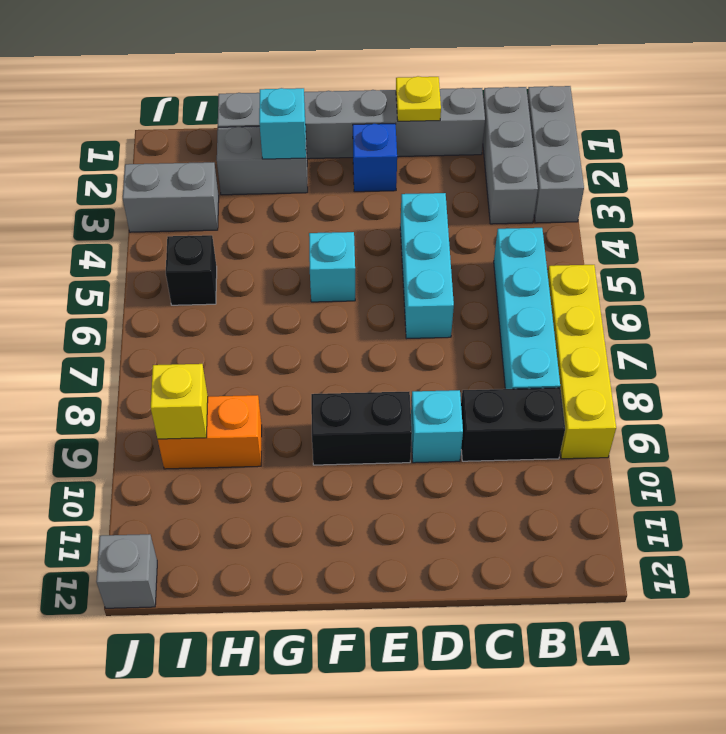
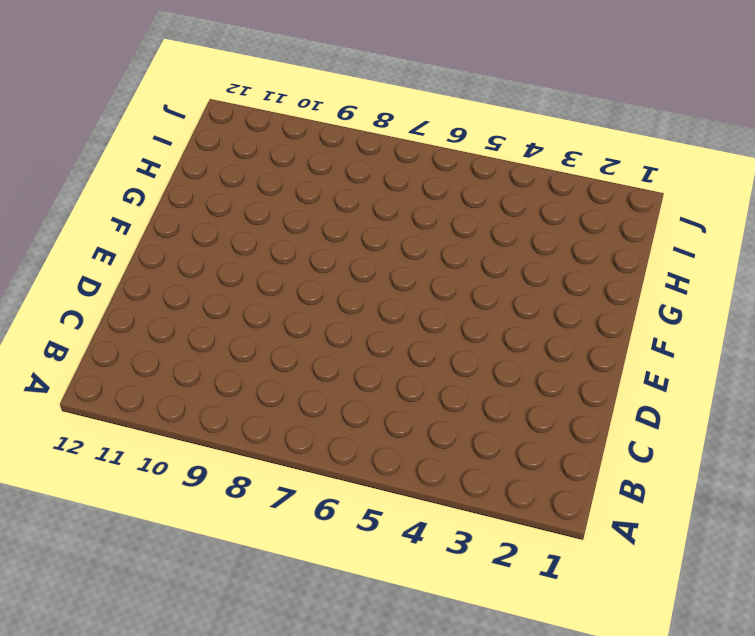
none -> grey brick A1:A3 level 1
none -> yellow brick A6:A9 level 1
none -> grey brick B1:B3 level 1

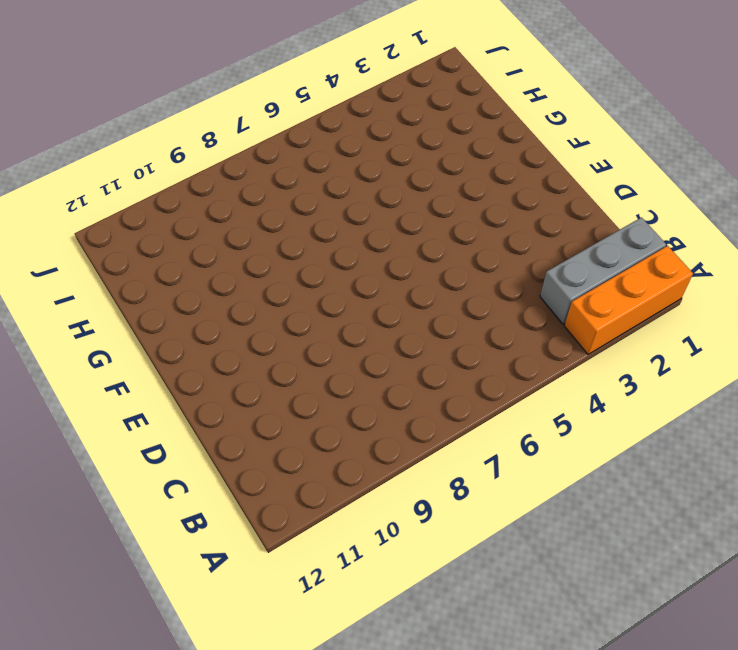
orange brick A1:A3 level 1 -> grey brick A1:A3 level 1
none -> yellow brick A6:A9 level 1
none -> cyan brick B5:B8 level 1
none -> black brick B9:C9 level 1

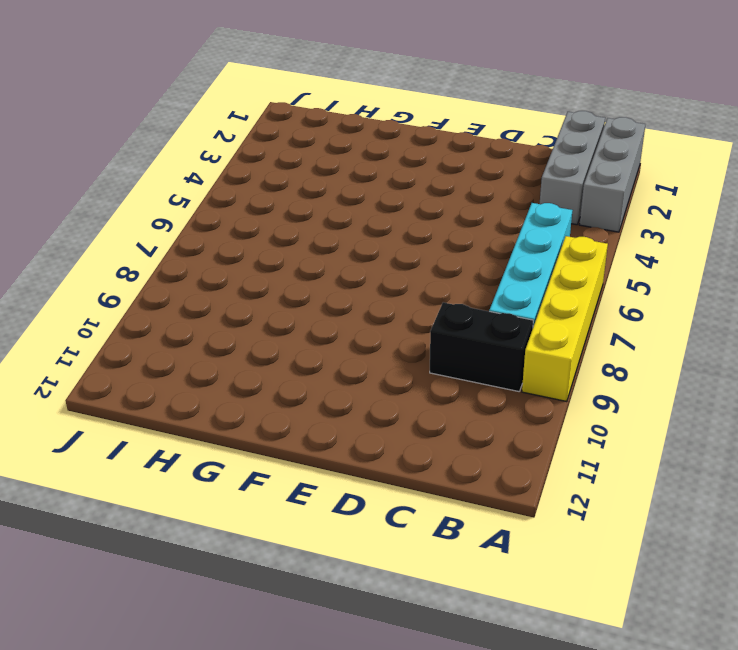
none -> grey brick C1:H1 level 1
none -> cyan brick D4:D6 level 1
none -> cyan brick D9 level 1

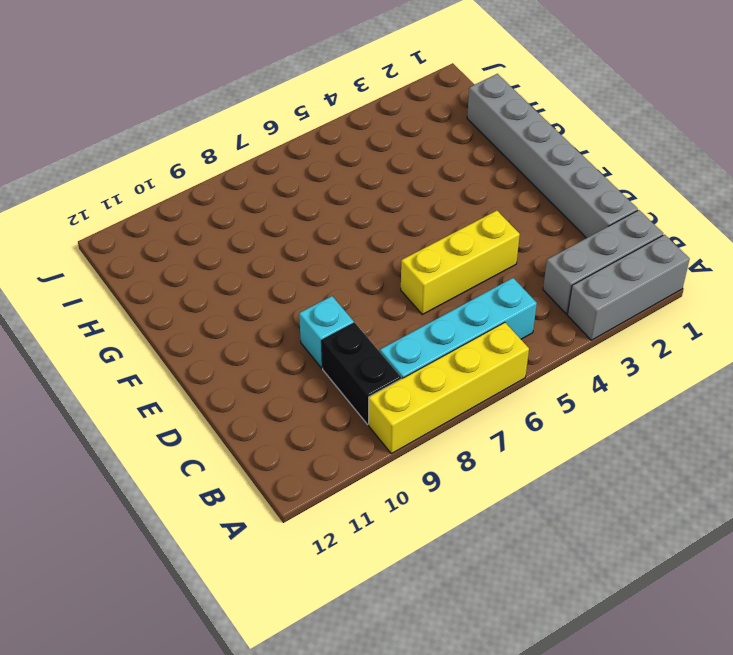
yellow brick D4:D6 level 1 -> cyan brick D4:D6 level 1
none -> blue brick E2 level 1
none -> black brick E9:F9 level 1
none -> cyan brick F5 level 1

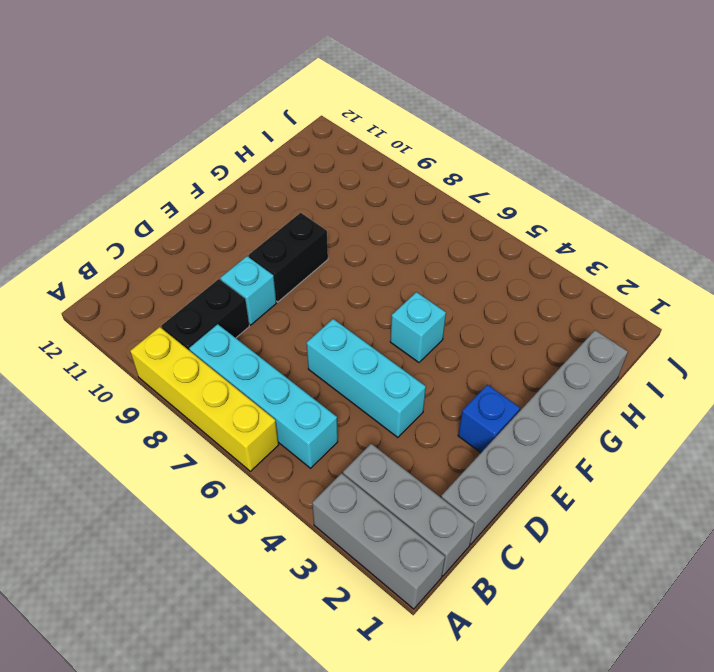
none -> grey brick G2:H2 level 1
none -> orange brick H9:I9 level 1
none -> grey brick I3:J3 level 1

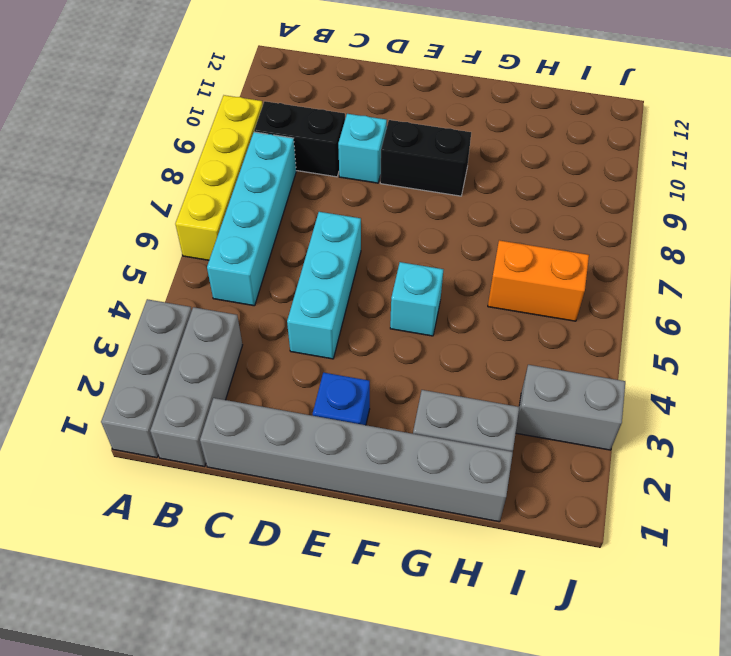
orange brick H6:I6 level 1 -> orange brick H9:I9 level 1
none -> black brick I5 level 1
none -> grey brick J12 level 1
none -> yellow plate D1 level 2

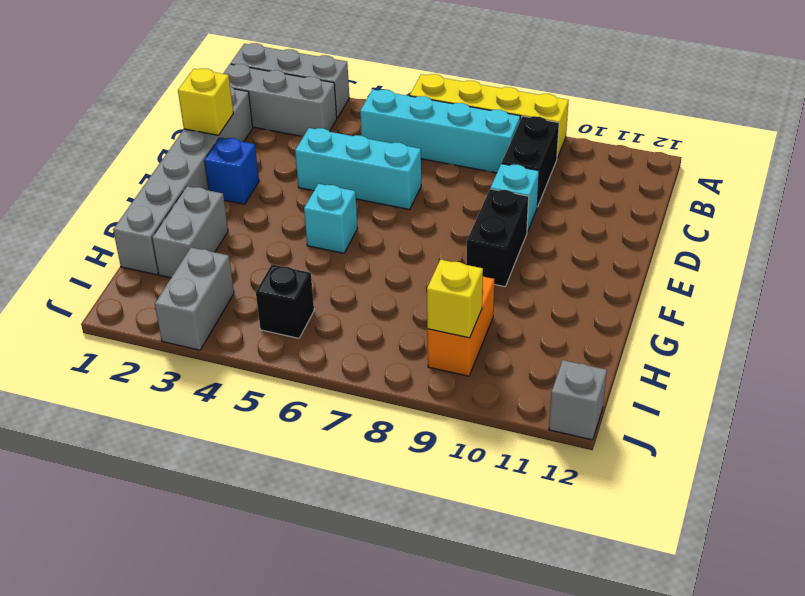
yellow brick D1 level 2 -> yellow plate D1 level 2
none -> cyan brick G2 level 2

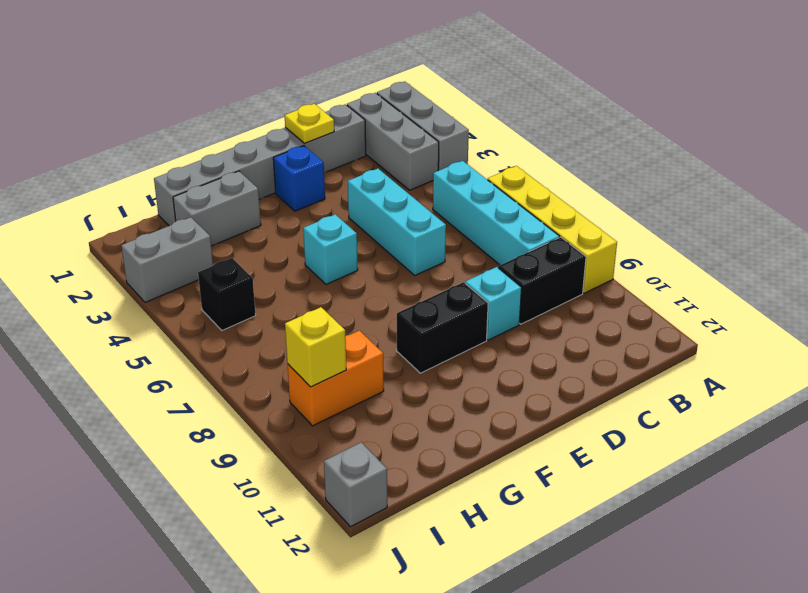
none -> cyan brick G2 level 2

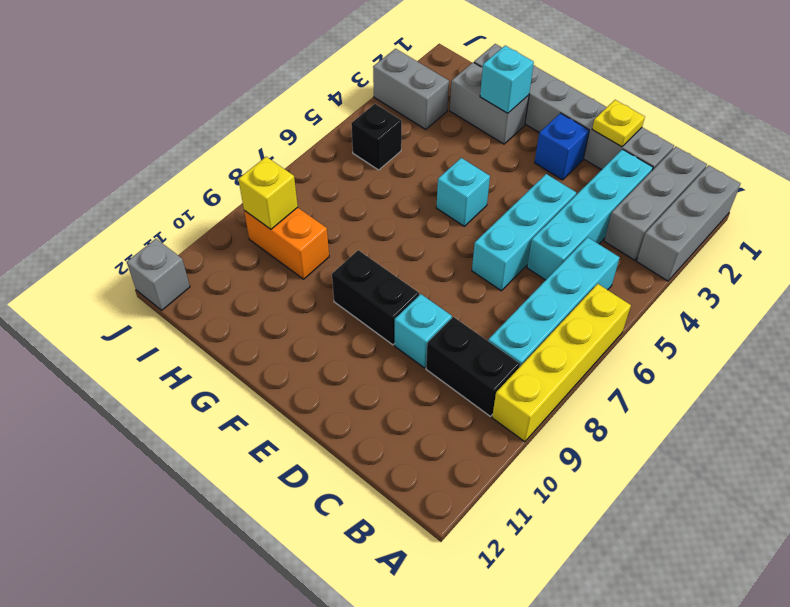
cyan brick C2:C5 level 1 -> none

